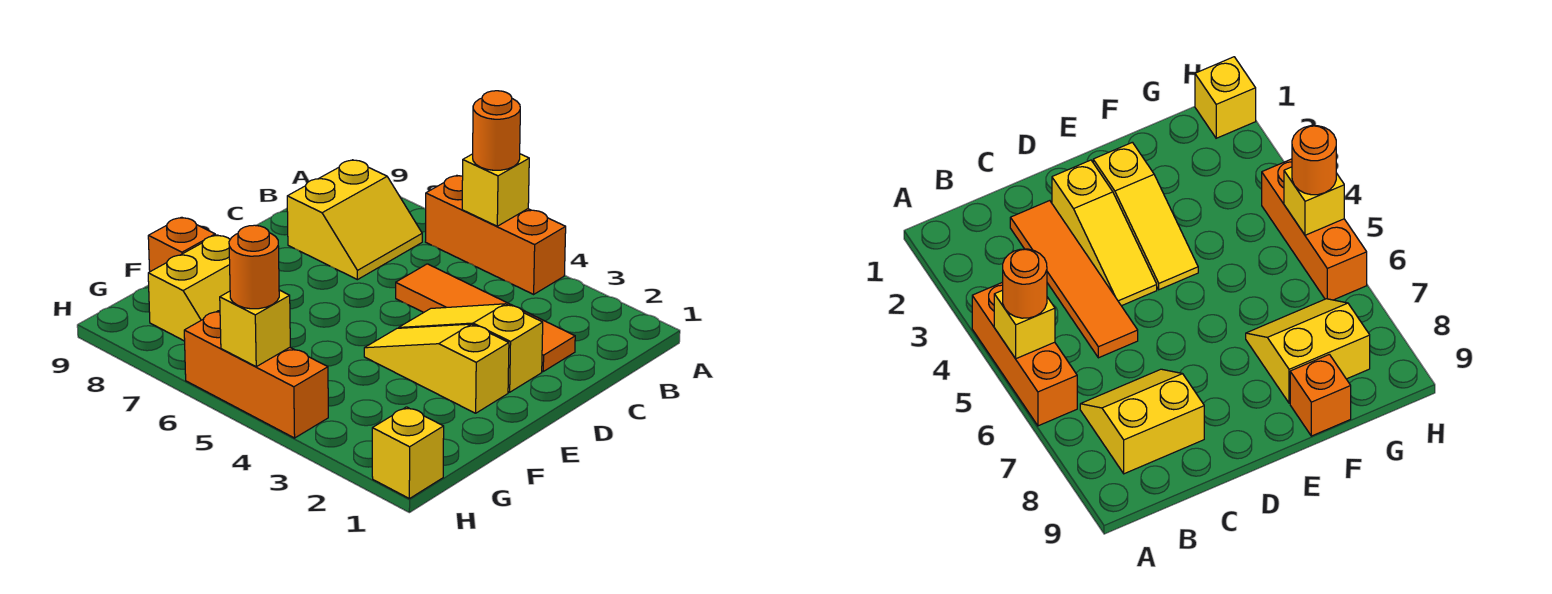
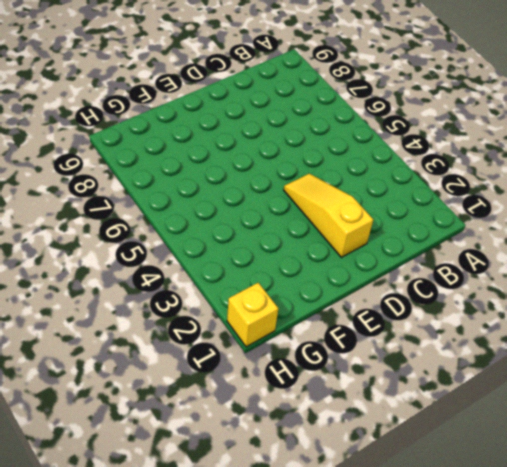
none -> orange brick A4:A6 level 1
none -> yellow slope B7:C8 level 1 top 8
none -> orange tile C2:C5 level 1

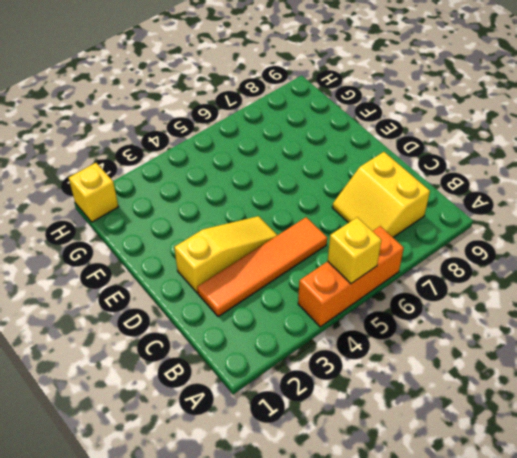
none -> yellow slope E2:E4 level 1 top 2
none -> yellow slope F7:G8 level 1 top 8
none -> orange brick F9 level 1

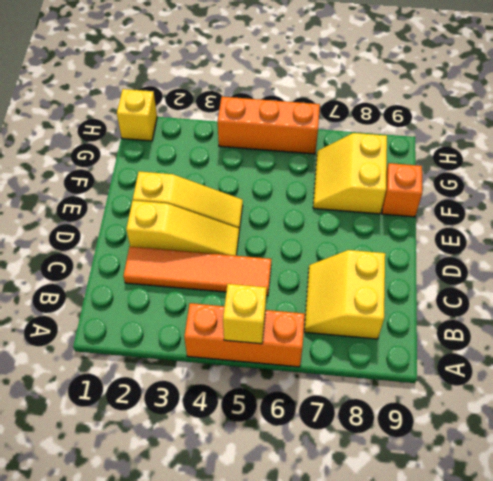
none -> yellow brick H5 level 2
none -> orange round brick A5 level 3
none -> orange round brick H5 level 3

